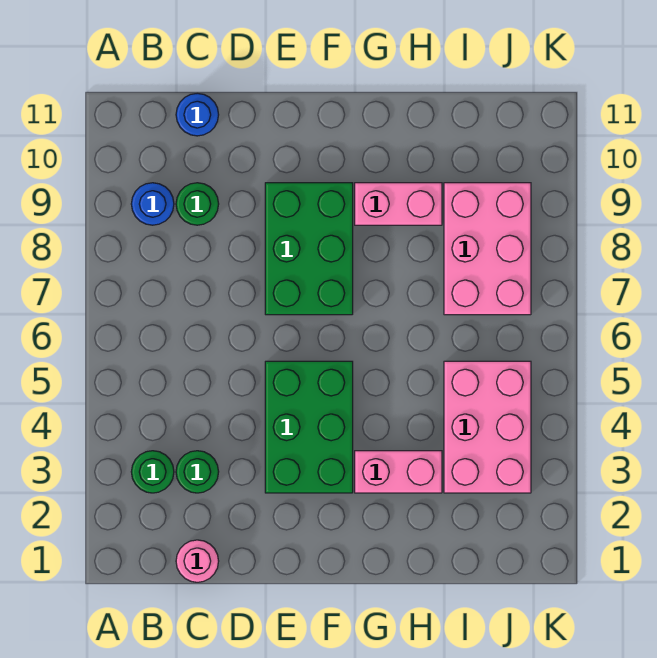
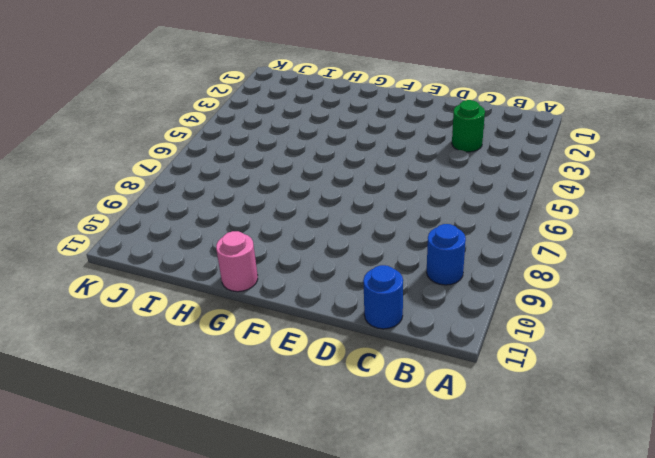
pink round brick G11 level 1 -> pink round brick C1 level 1
none -> green round brick B3 level 1
none -> green round brick C9 level 1
none -> green brick E3:F5 level 1

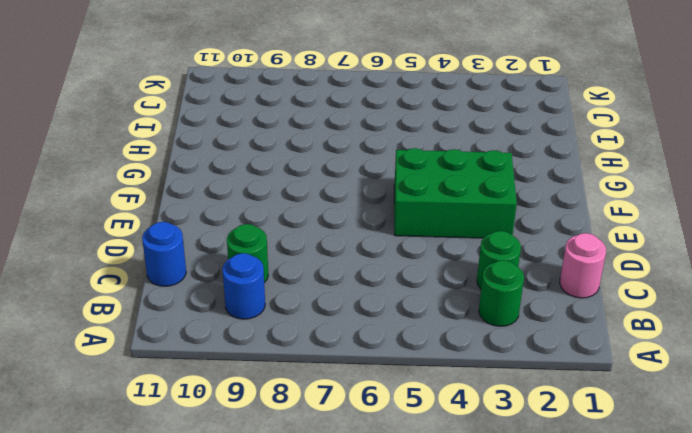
none -> green brick E7:F9 level 1
none -> pink brick G3:H3 level 1
none -> pink brick G9:H9 level 1

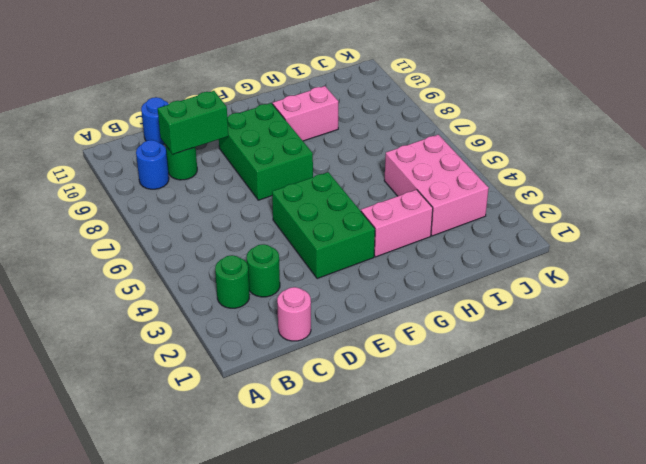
green brick C9:D9 level 2 -> none
none -> pink brick I7:J9 level 1

